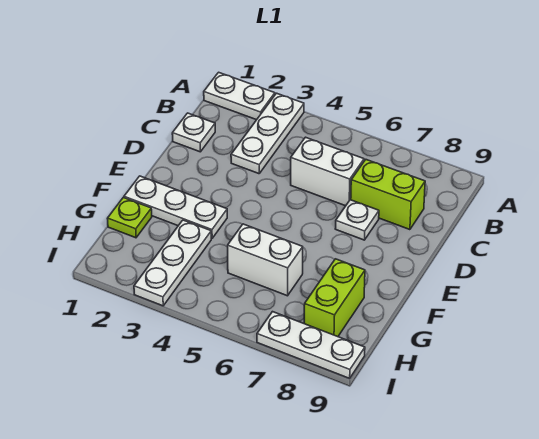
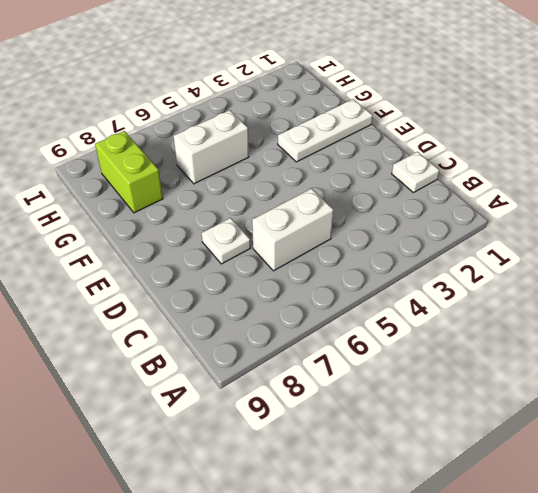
none -> white plate A1:A2 level 1
none -> white plate A3:C3 level 1
none -> lime brick C7:C8 level 1

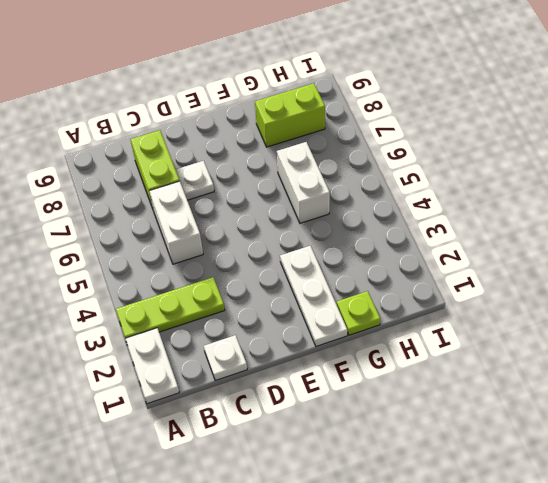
lime plate A3:C3 level 1 -> white plate A3:C3 level 1
none -> white plate G3:I3 level 1
none -> white plate I7:I9 level 1

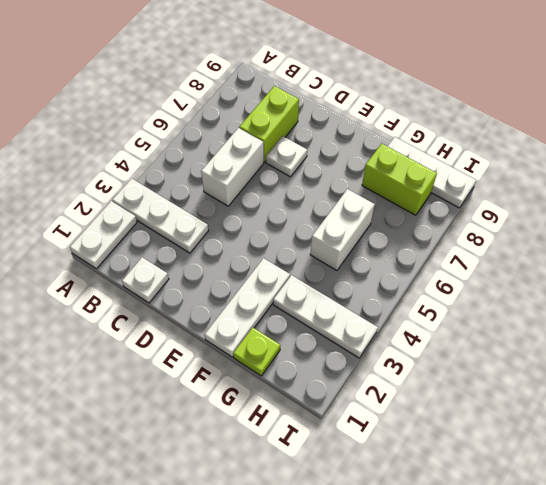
white plate G9:I9 level 1 -> white plate I7:I9 level 1

